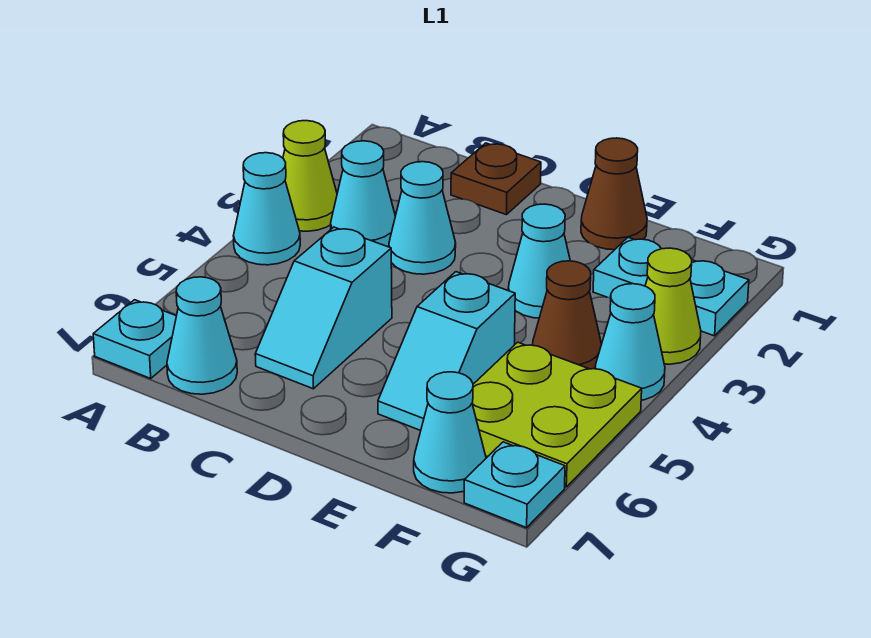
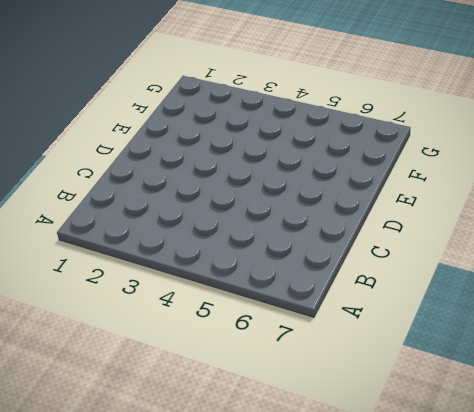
none -> lime cone A3 level 1
none -> cyan cone A4 level 1
none -> cyan plate A7 level 1

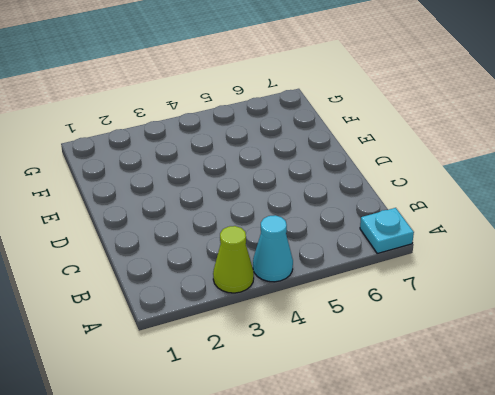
none -> cyan cone B3 level 1
none -> cyan cone B7 level 1
none -> brown plate C1 level 1

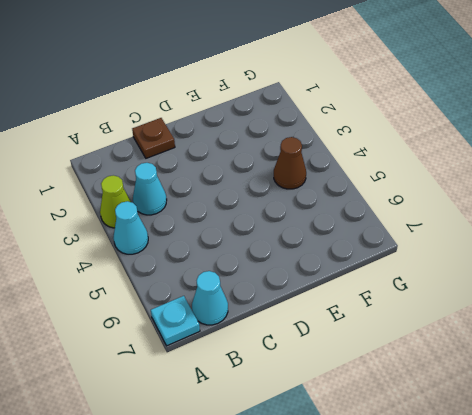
none -> cyan cone C3 level 1
none -> cyan slope C5:C6 level 1 top 5
none -> brown cone E1 level 1

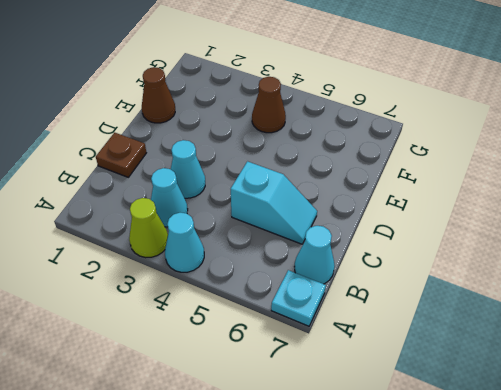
none -> cyan cone E3 level 1
none -> cyan slope E5:E6 level 1 top 5
none -> cyan plate F2:G2 level 1

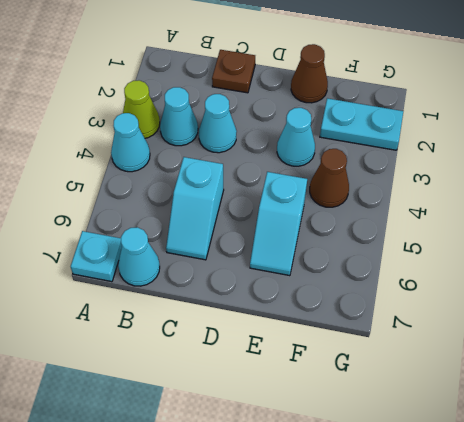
none -> lime plate F5:G6 level 1
none -> cyan cone F7 level 1
none -> lime cone G3 level 1

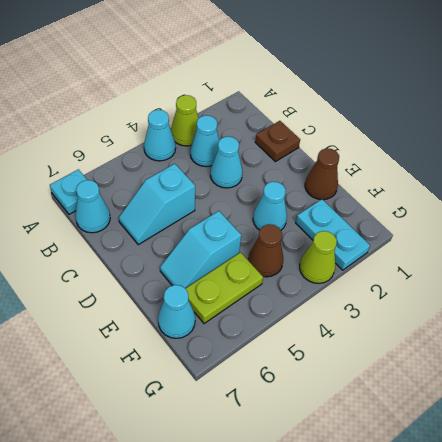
lime plate F5:F6 level 1 -> lime plate F5:G6 level 1
none -> cyan cone G4 level 1
none -> cyan plate G7 level 1

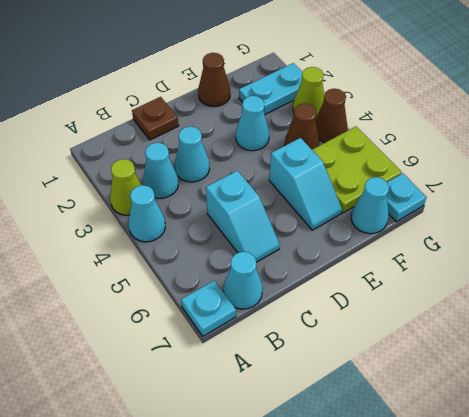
brown cone G4 level 1 -> cyan cone G4 level 1

